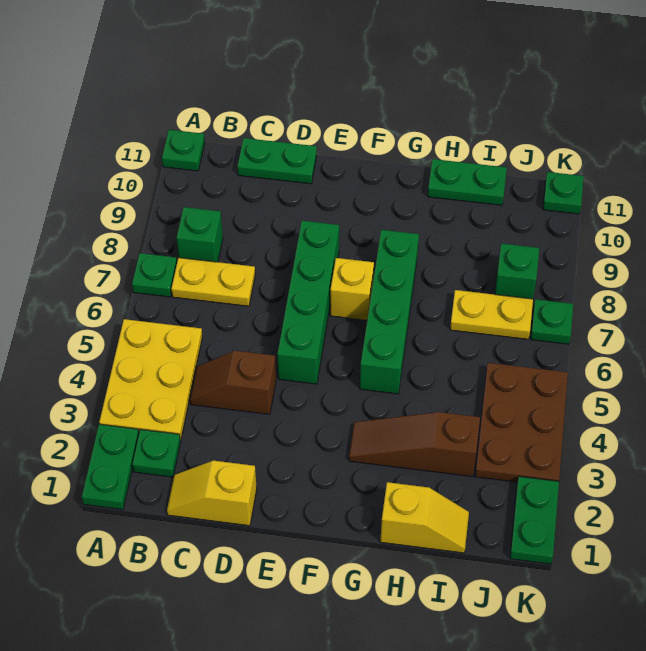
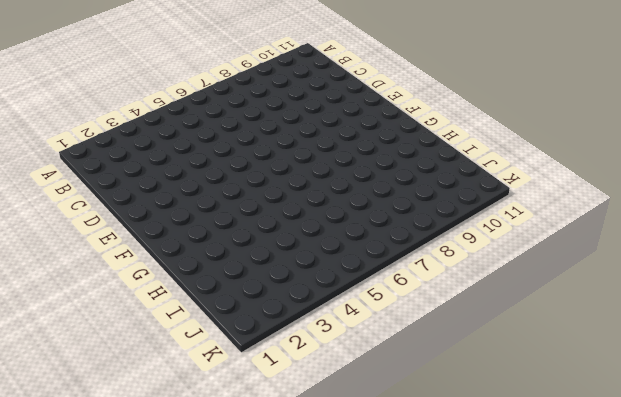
none -> green plate A1:A2 level 1
none -> yellow plate A3:B5 level 1
none -> green plate A7 level 1

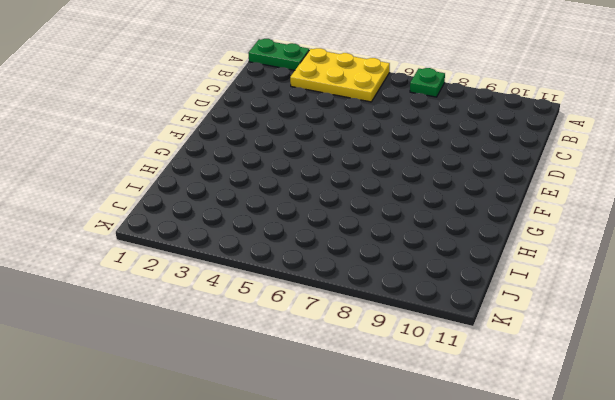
none -> green plate A11 level 1
none -> green plate B2 level 1
none -> yellow plate B7:C7 level 1

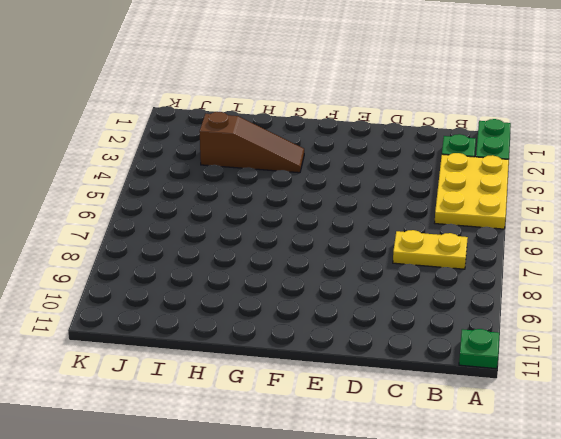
none -> green plate A7 level 1
none -> green brick B8 level 1
none -> yellow slope C1:D1 level 1 top D

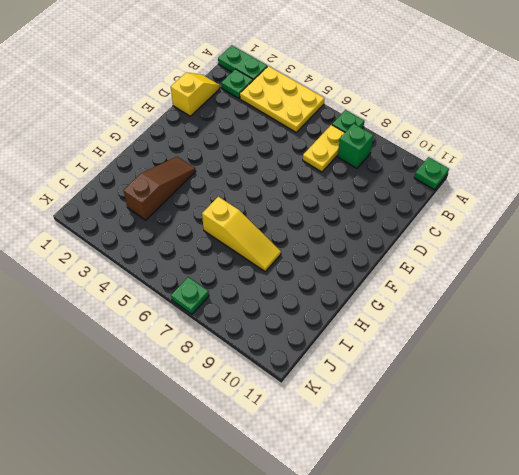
yellow slope H6:H8 level 1 top 6 -> none
none -> brown slope C4:D4 level 1 top D
none -> green plate C11:D11 level 1
none -> green brick E5:E8 level 1

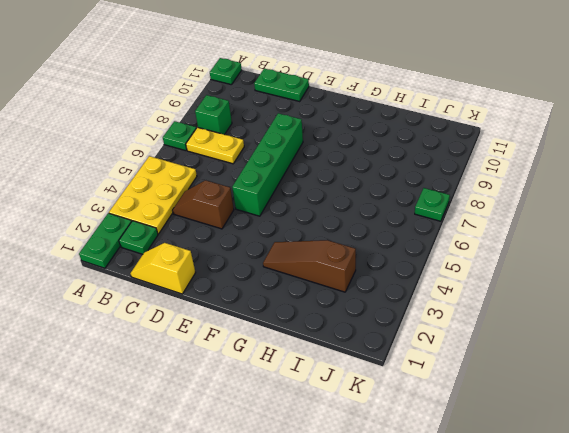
none -> yellow brick F7 level 1
none -> green brick G5:G8 level 1
none -> yellow slope H1:I1 level 1 top H

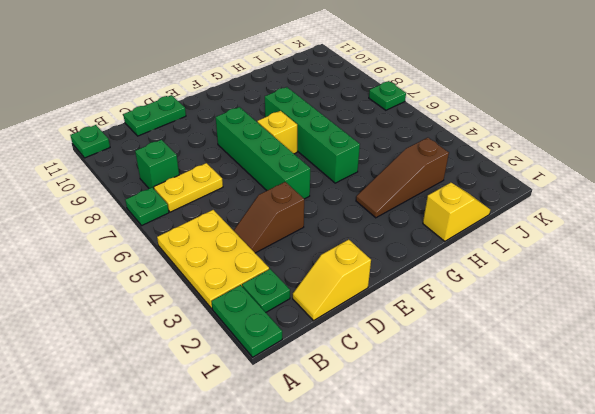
none -> green plate H11:I11 level 1
none -> yellow plate I7:J7 level 1
none -> brown plate J3:K5 level 1

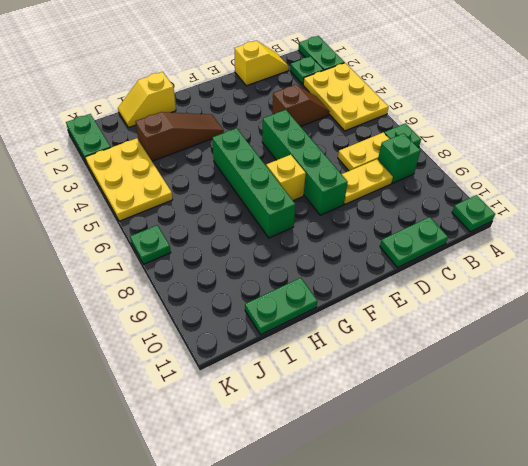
yellow plate C8:D8 level 1 -> yellow plate I7:J7 level 1
yellow plate J3:K5 level 1 -> brown plate J3:K5 level 1
none -> green brick J8 level 1
none -> green plate K11 level 1

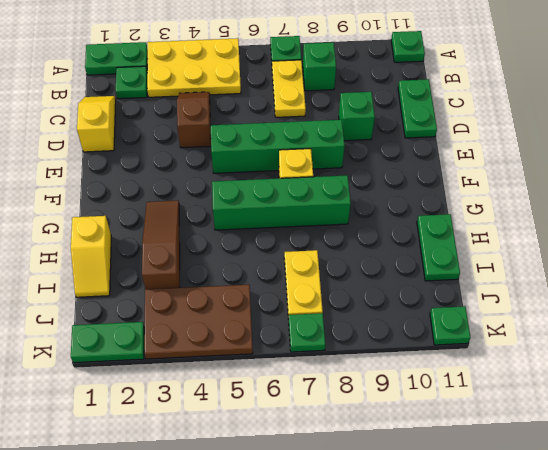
green brick D9 level 1 -> green brick J8 level 1

